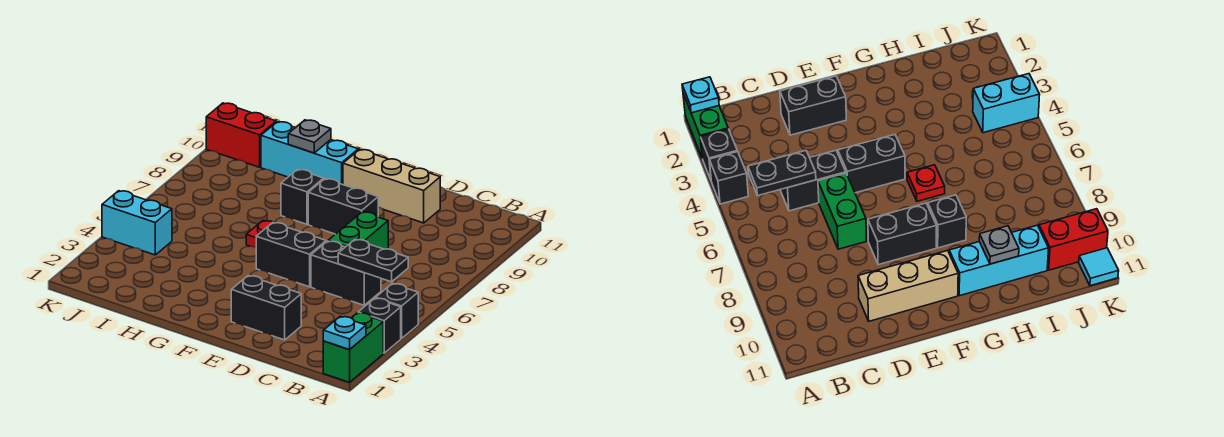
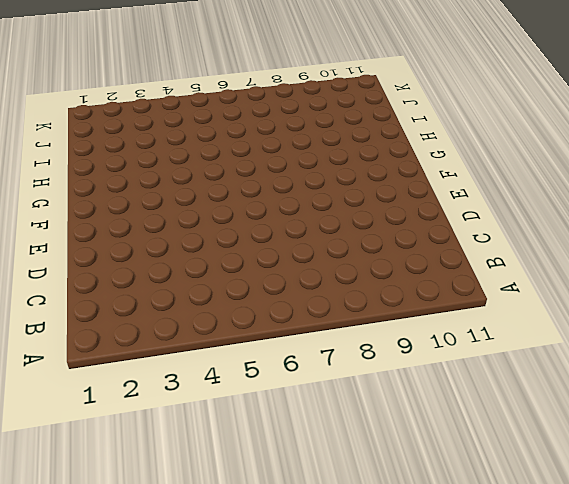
none -> green brick A1:A2 level 1
none -> black brick A3 level 1
none -> black brick A4 level 1

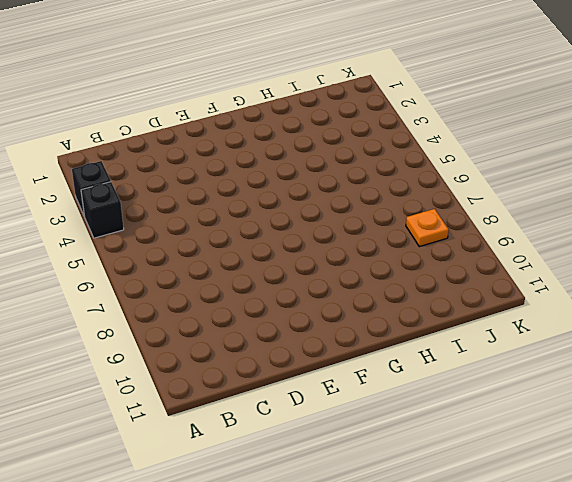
orange plate J8 level 1 -> none
none -> green brick A1:A2 level 1
none -> black brick C5:D5 level 1
none -> black brick D2:E2 level 1

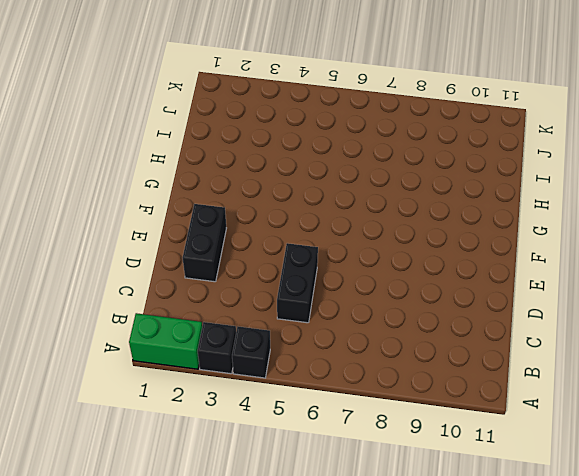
none -> green brick D6:D7 level 1
none -> tan brick D10:F10 level 1
none -> black brick E5:F5 level 1

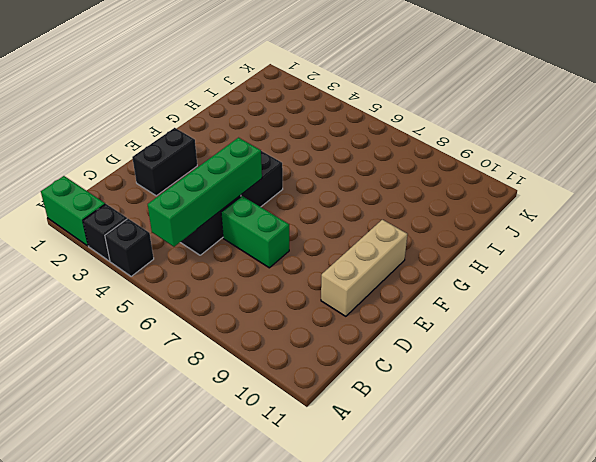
green brick B5:E5 level 2 -> black plate B5:C5 level 2
none -> black brick E8:F8 level 1
none -> red plate G6 level 1
none -> black brick G8 level 1

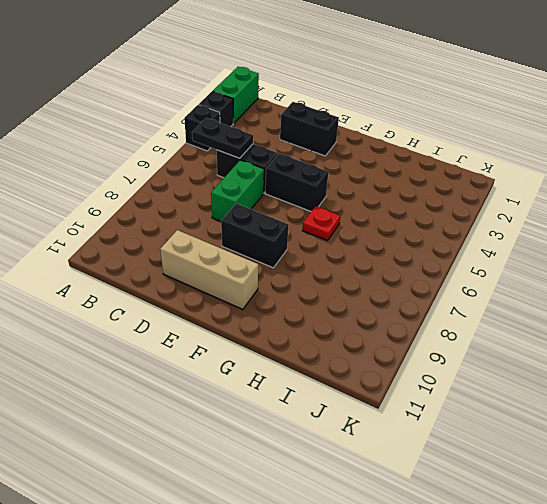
none -> black brick G8 level 1
none -> cyan brick G10:I10 level 1
none -> cyan brick J4:K4 level 1

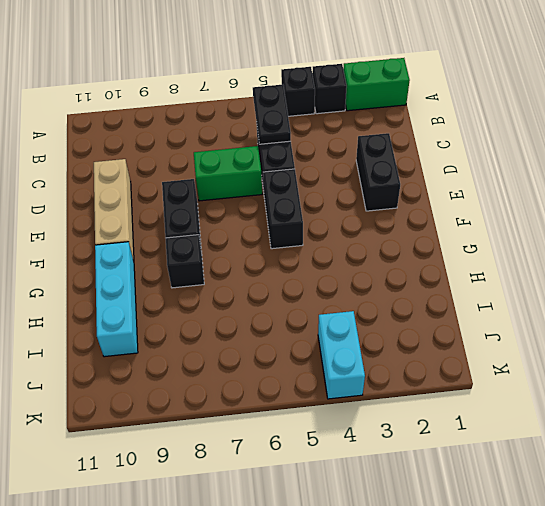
none -> red plate G6 level 1
none -> red brick J10:K10 level 1
none -> cyan tile K11 level 1

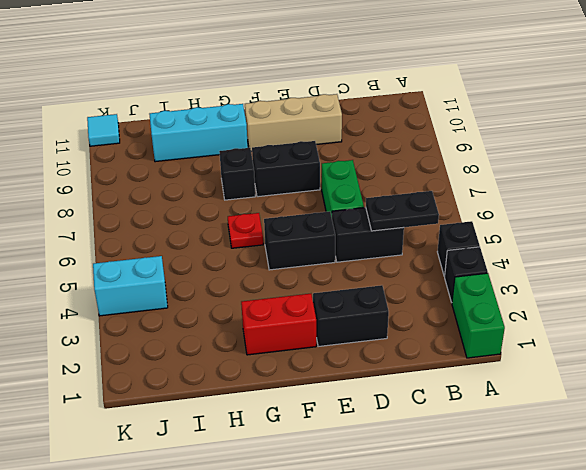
red brick F2:G2 level 1 -> red brick J10:K10 level 1
none -> cyan plate A1 level 2
none -> grey plate H10 level 2

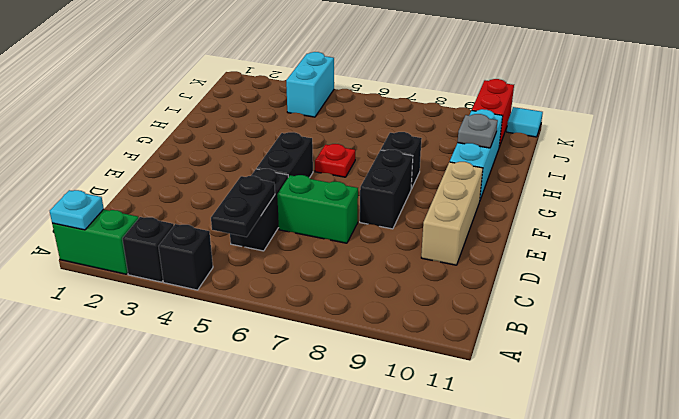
none -> black brick D2:E2 level 1

